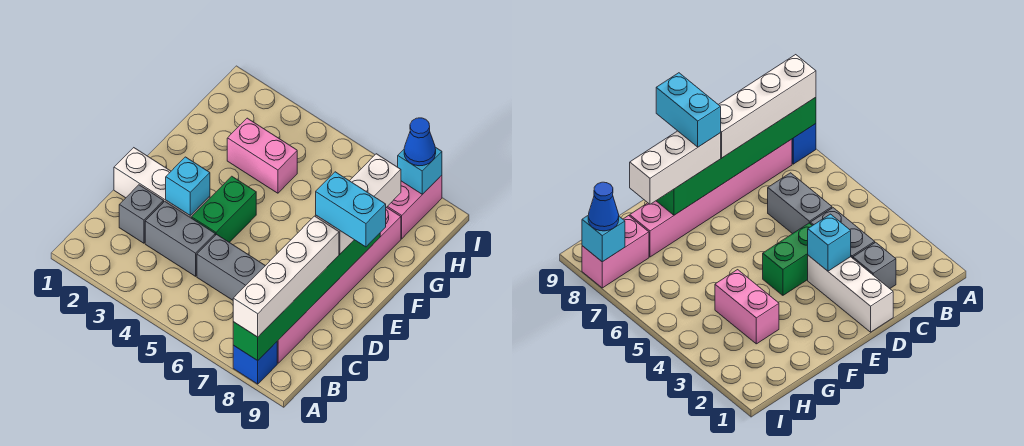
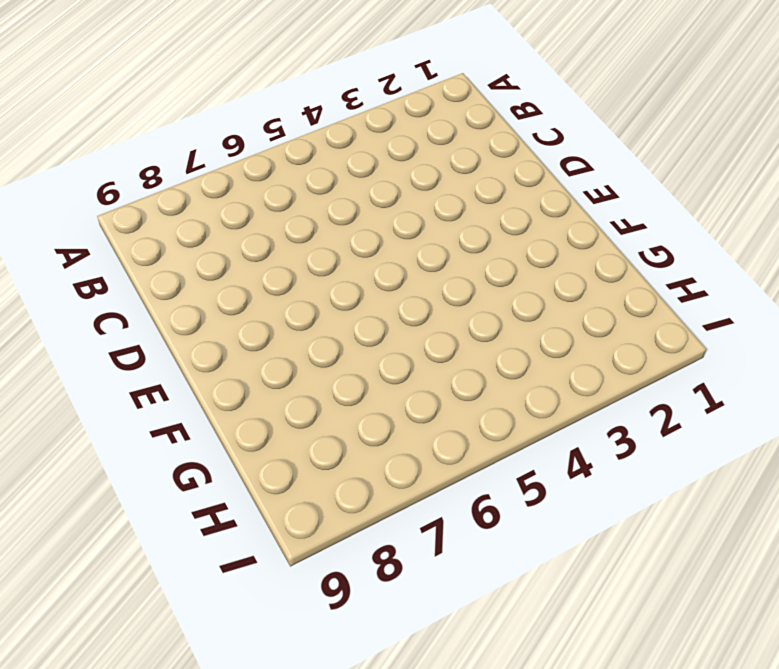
none -> blue brick A8 level 1
none -> pink brick B8:G8 level 1
none -> grey brick C2 level 1

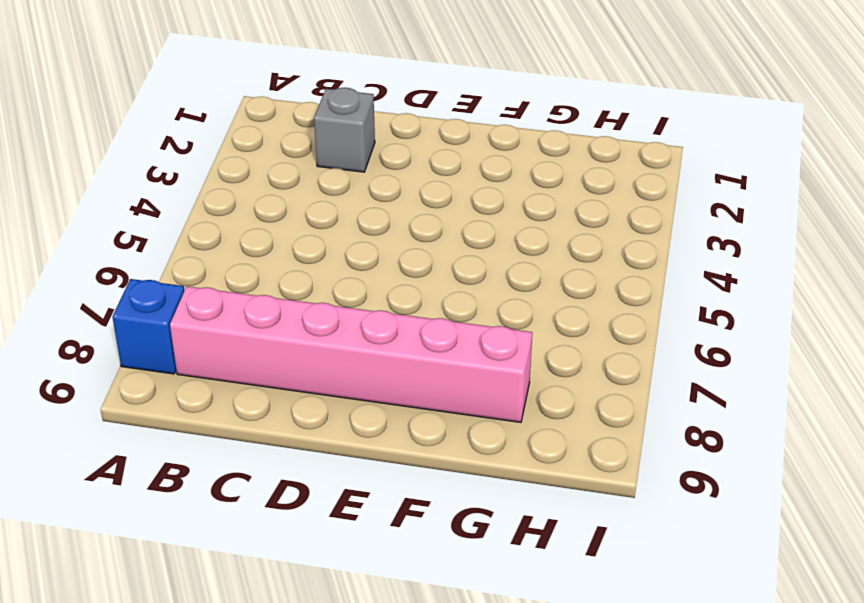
none -> grey brick C3:C4 level 1
none -> grey brick C5:C6 level 1
none -> white brick D1:D3 level 1

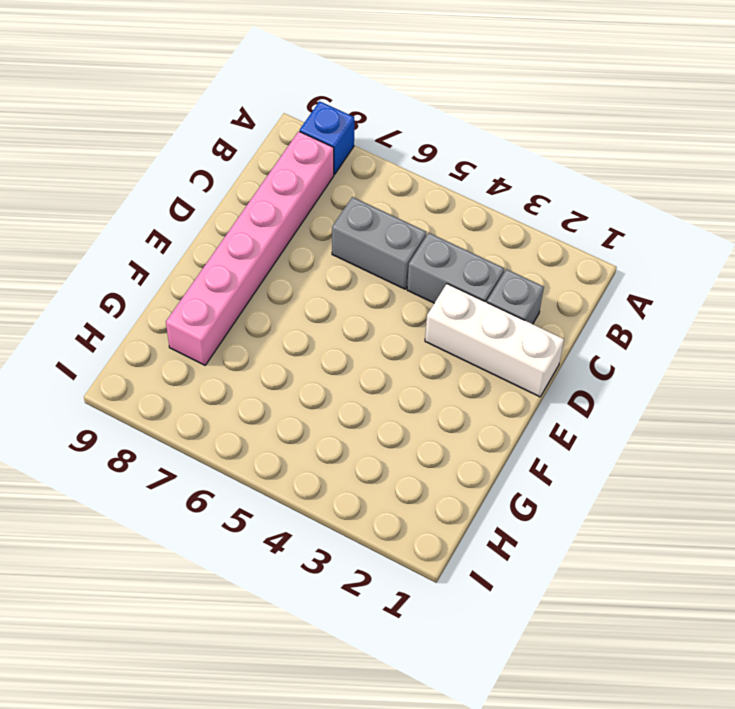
none -> green brick D4:E4 level 1
none -> pink brick G3:G4 level 1
none -> pink brick H8:I8 level 1

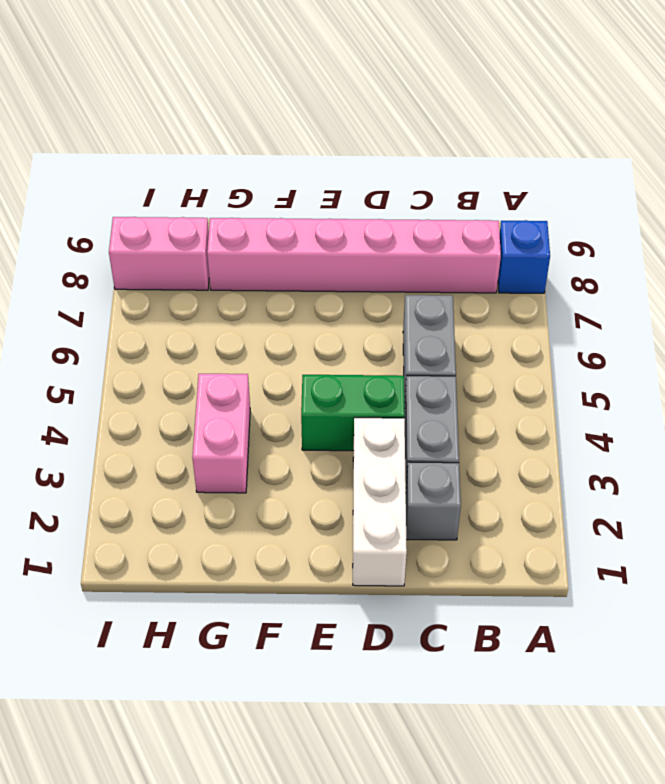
none -> green brick A8:F8 level 2
none -> cyan brick D3 level 2
none -> cyan brick I8 level 2

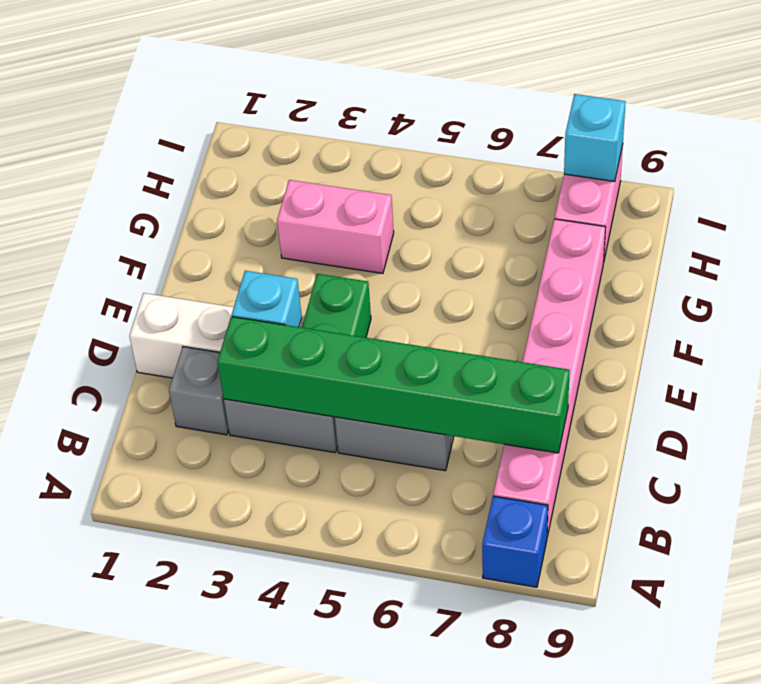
green brick C3:C8 level 2 -> green brick A8:F8 level 2
none -> white brick A8:D8 level 3
none -> white brick E8:G8 level 3
none -> blue cone I8 level 3

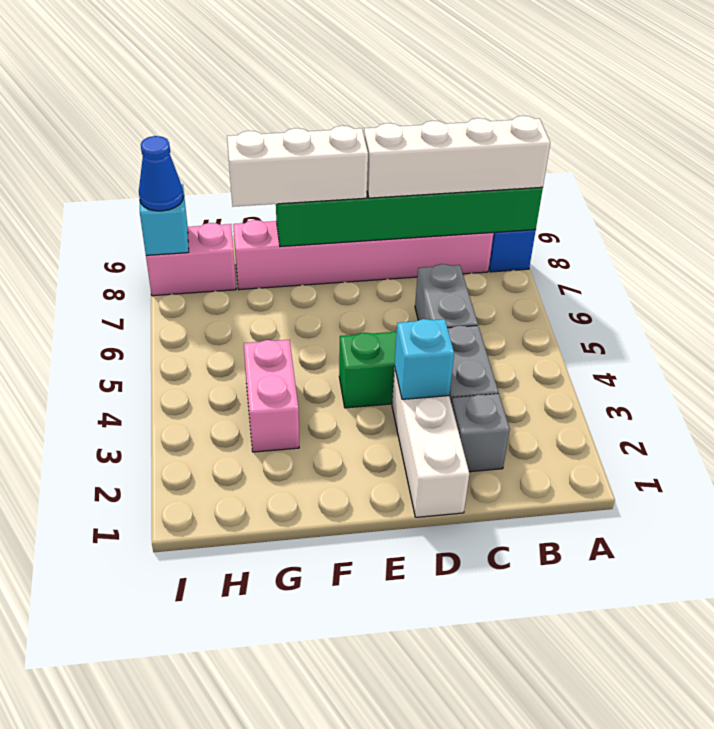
none -> cyan brick E8:E9 level 4

